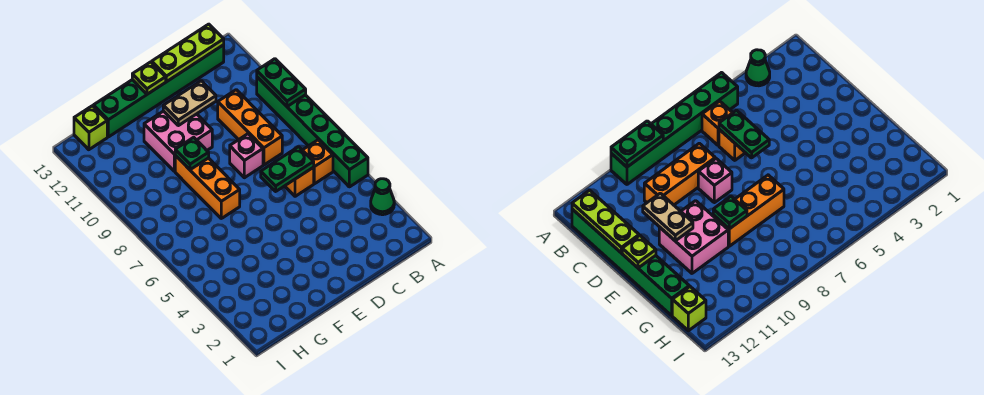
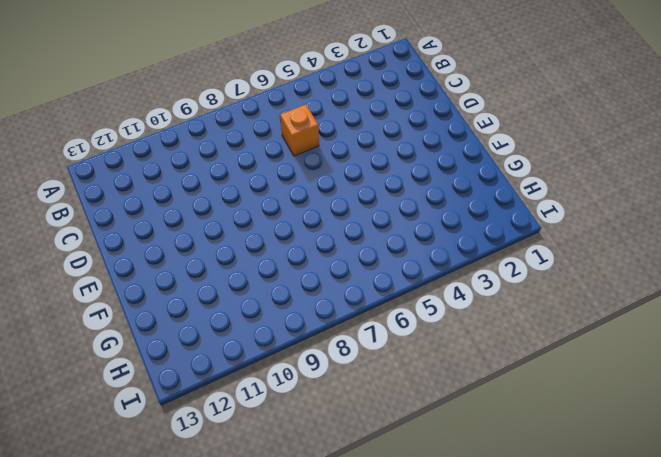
none -> green cone A3 level 1
none -> green brick A5:A10 level 1
none -> orange brick B6 level 1

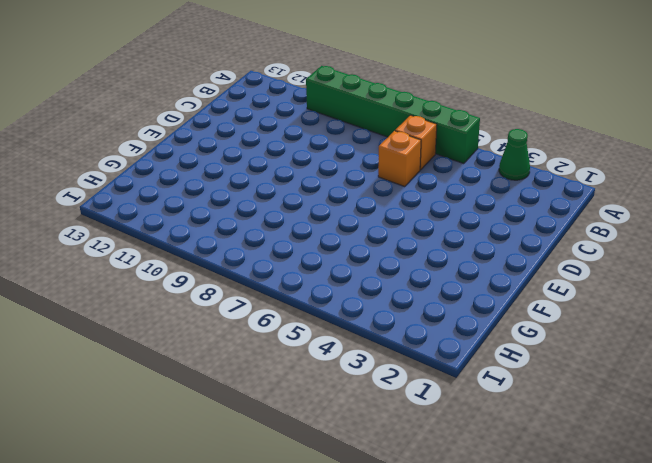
none -> green brick B13:G13 level 1
none -> orange brick C8:C10 level 1
none -> pink brick D8 level 1

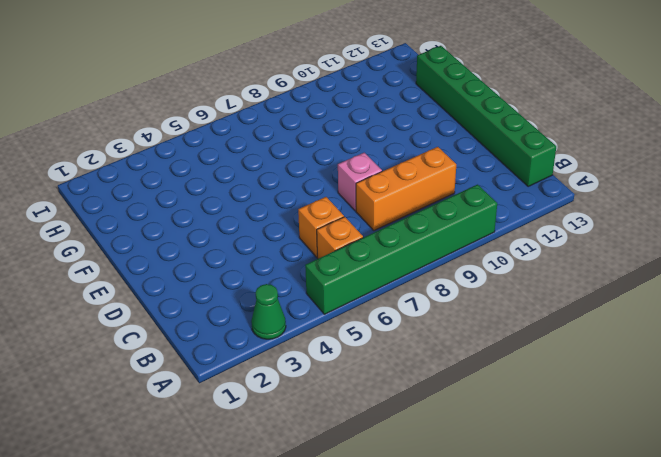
none -> pink brick E10:F11 level 1
none -> orange brick F7:F9 level 1
none -> lime brick H13 level 1

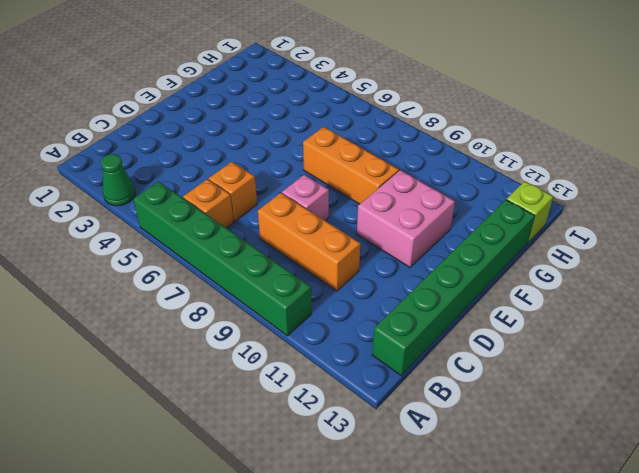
none -> green plate A9:A10 level 2
none -> lime plate B13:D13 level 2
none -> green plate C6:D6 level 2

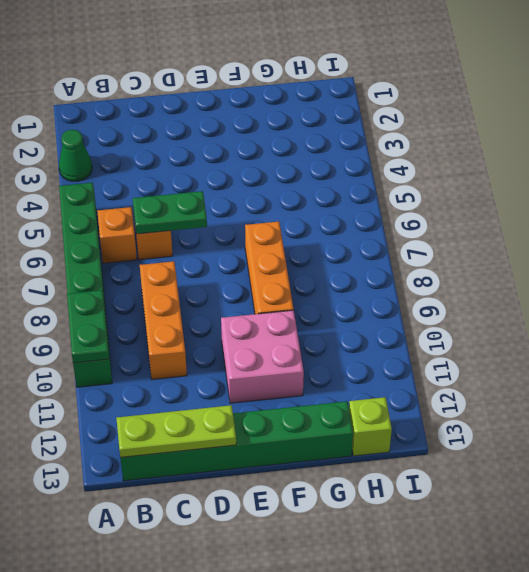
none -> pink brick D8 level 1
none -> tan plate D11:E11 level 2
none -> lime plate E13 level 2

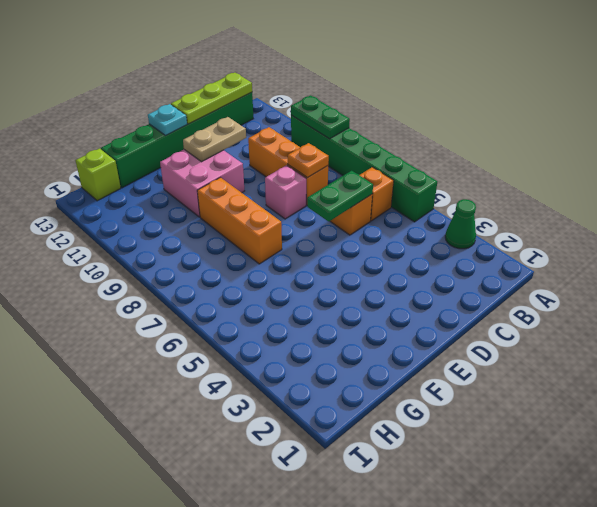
orange plate C8 level 2 -> none
cyan plate E13 level 2 -> lime plate E13 level 2
none -> green plate F9 level 2

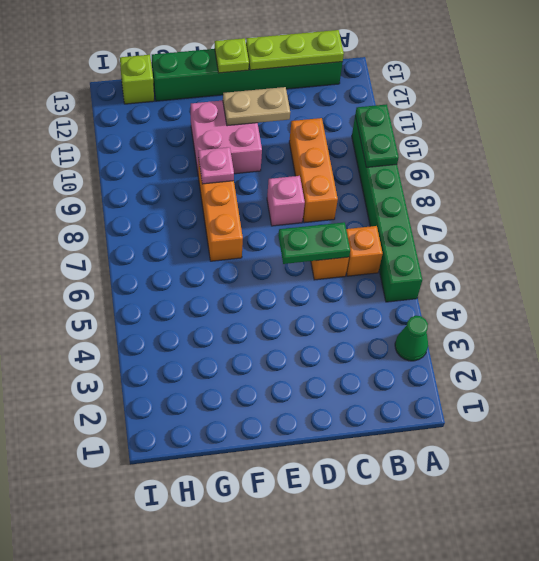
pink plate F9 level 2 -> green plate F9 level 2

